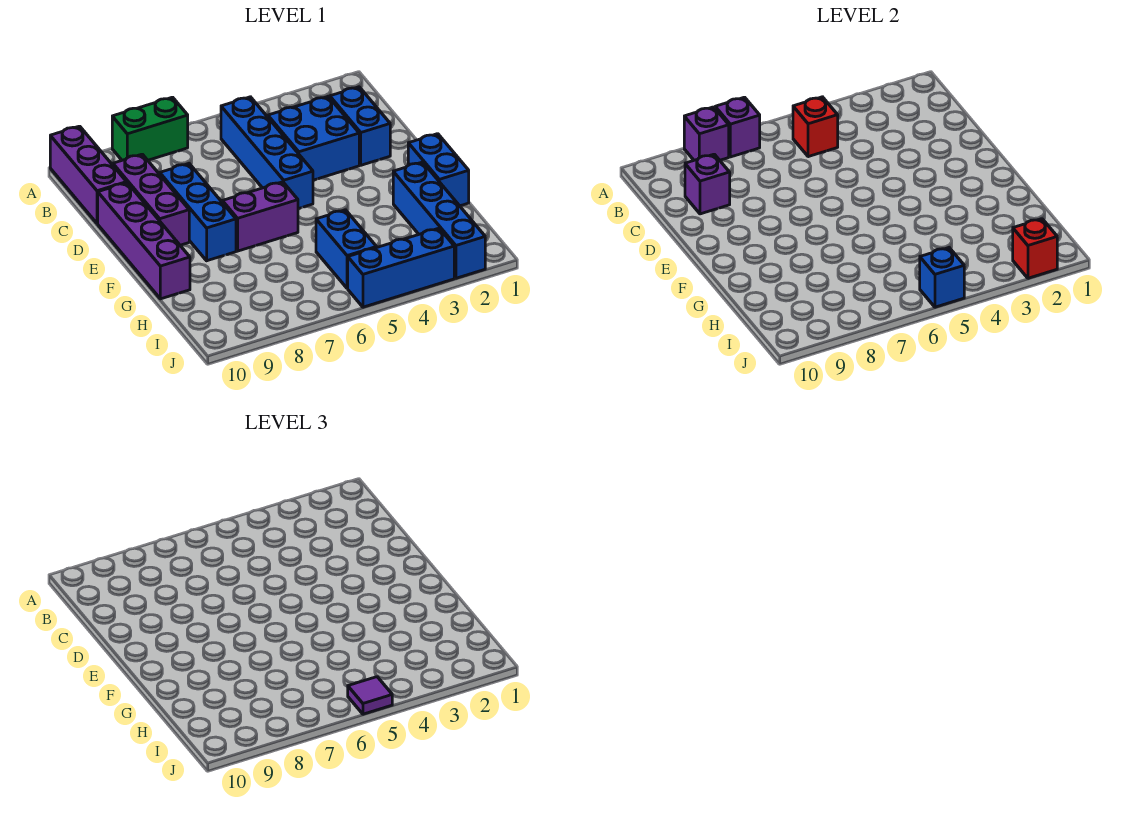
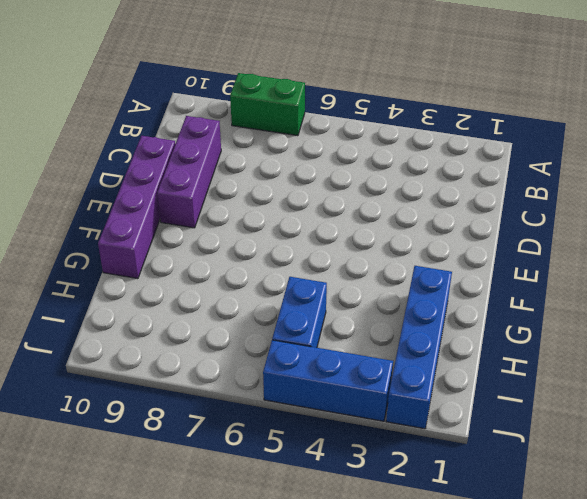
none -> purple brick A10:C10 level 1
none -> blue brick B5:E5 level 1
none -> blue brick C2:D2 level 1

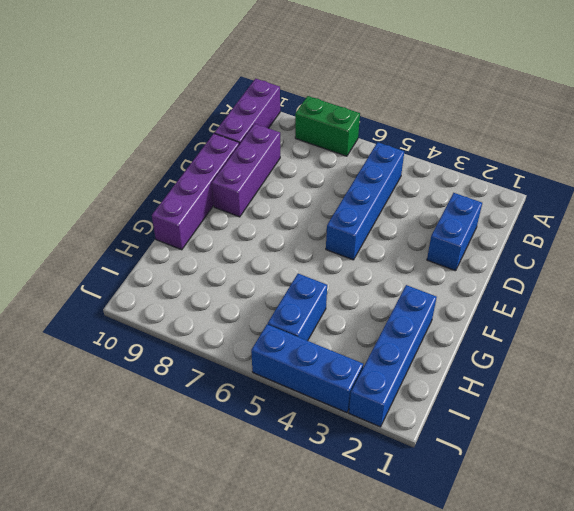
none -> blue brick C3:D4 level 1
none -> blue brick D8:F8 level 1
none -> blue brick F1:G1 level 1

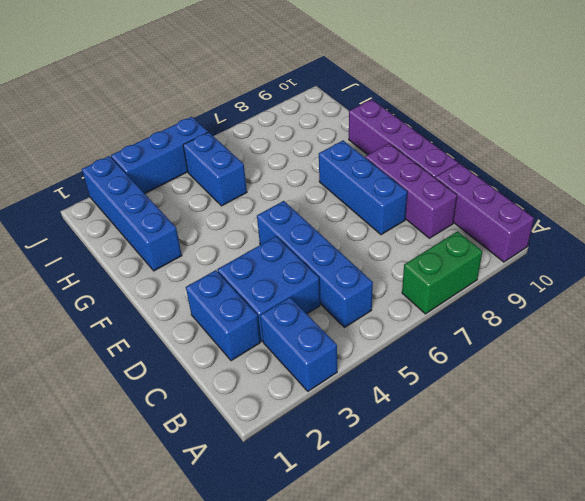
blue brick A3:B3 level 1 -> blue brick F1:G1 level 1
none -> purple brick F6:F7 level 1
none -> purple brick A7 level 2
none -> purple brick A8 level 2

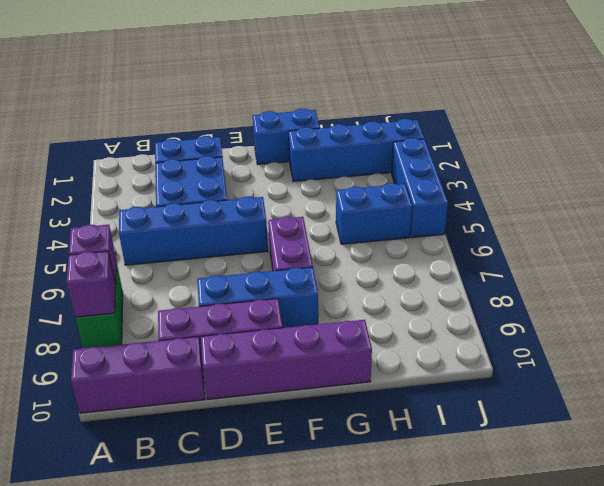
none -> red brick B5 level 2
none -> purple brick C9 level 2
none -> red brick J2 level 2

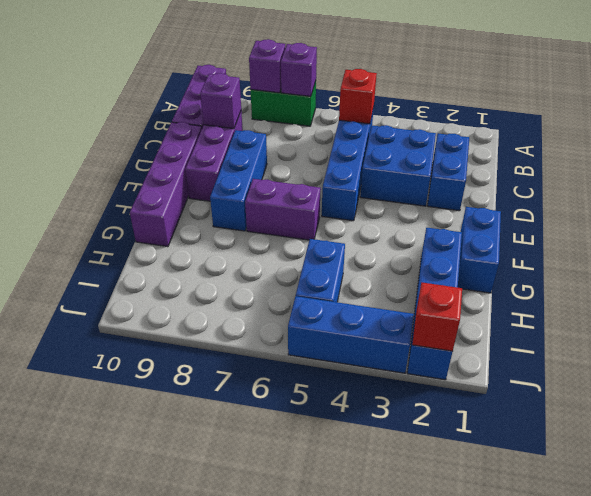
none -> blue brick J5 level 2
none -> purple tile J5 level 3

